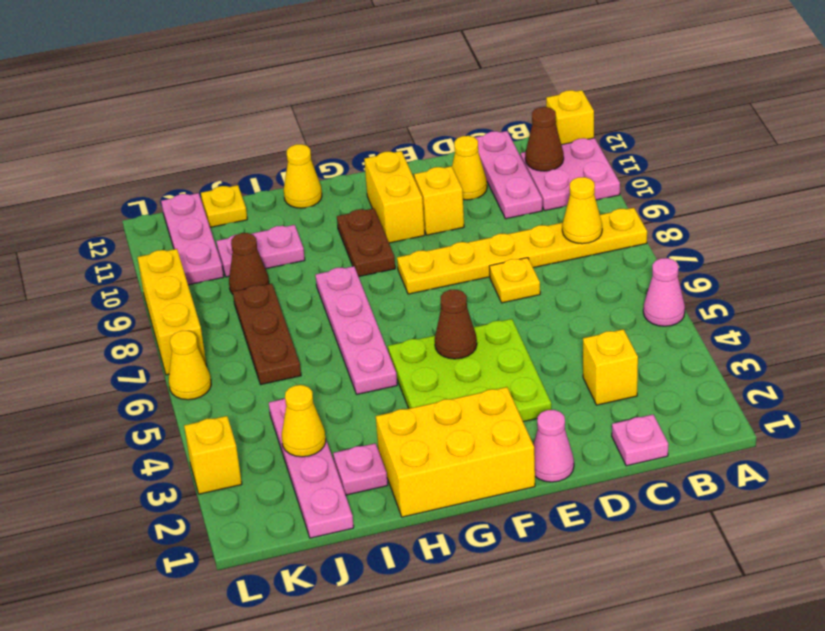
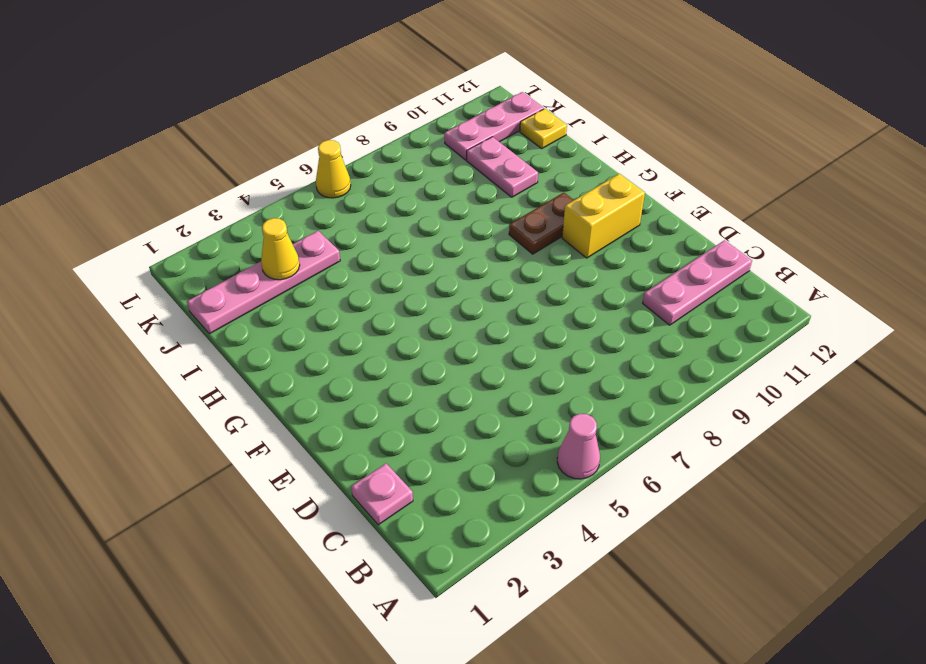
none -> yellow plate A8:F8 level 1
none -> pink plate A10:B11 level 1
none -> yellow brick A12 level 1
none -> yellow brick C3 level 1

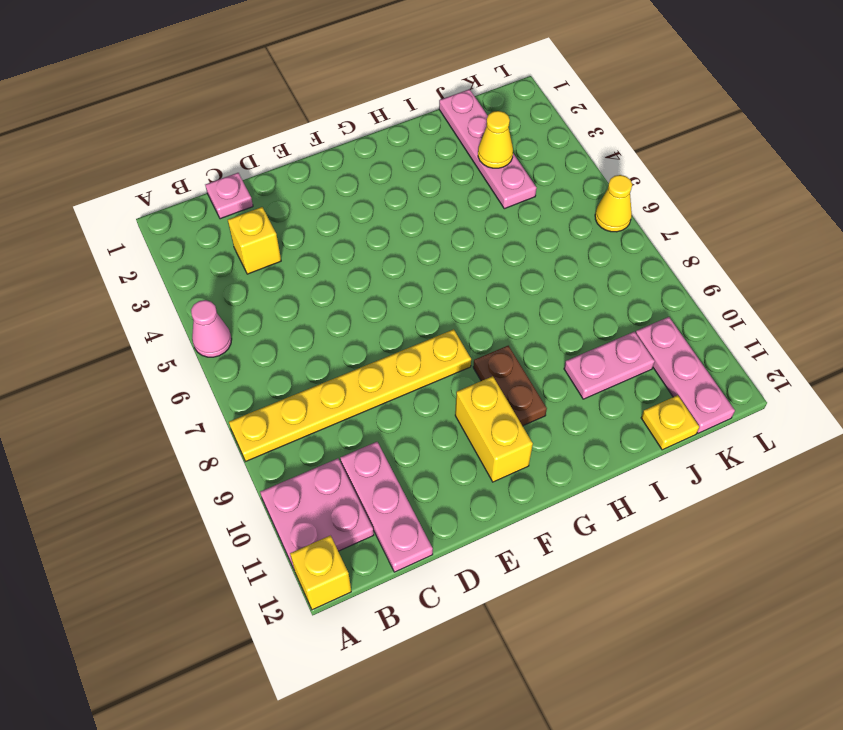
none -> yellow plate D7 level 1
none -> yellow cone D11 level 1
none -> pink cone E1 level 1
none -> lime plate E3:G5 level 1

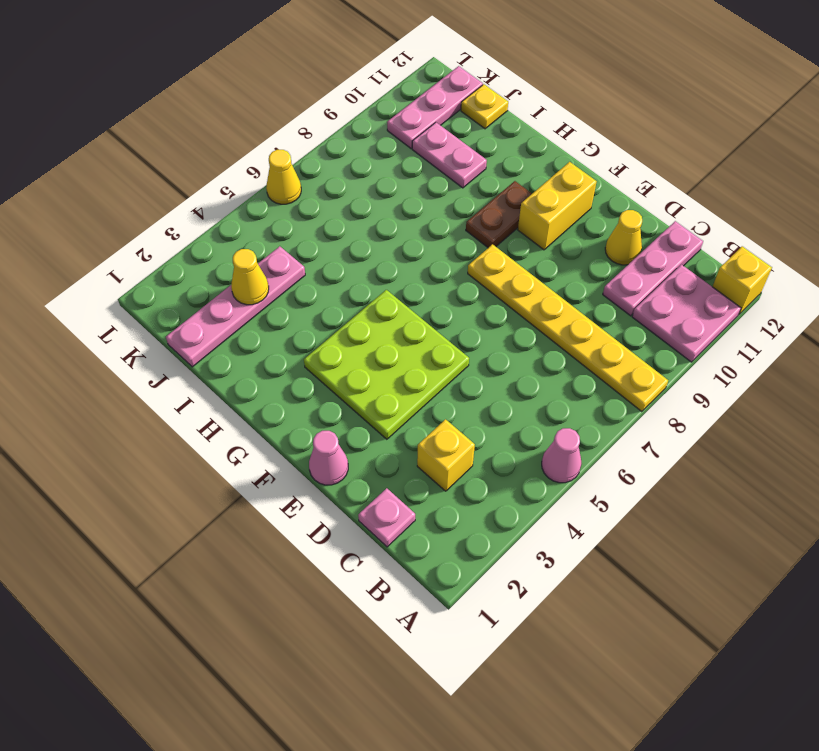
none -> yellow plate D7 level 1
none -> yellow brick E10 level 1
none -> yellow brick F1:H2 level 1
none -> pink plate H5:H8 level 1

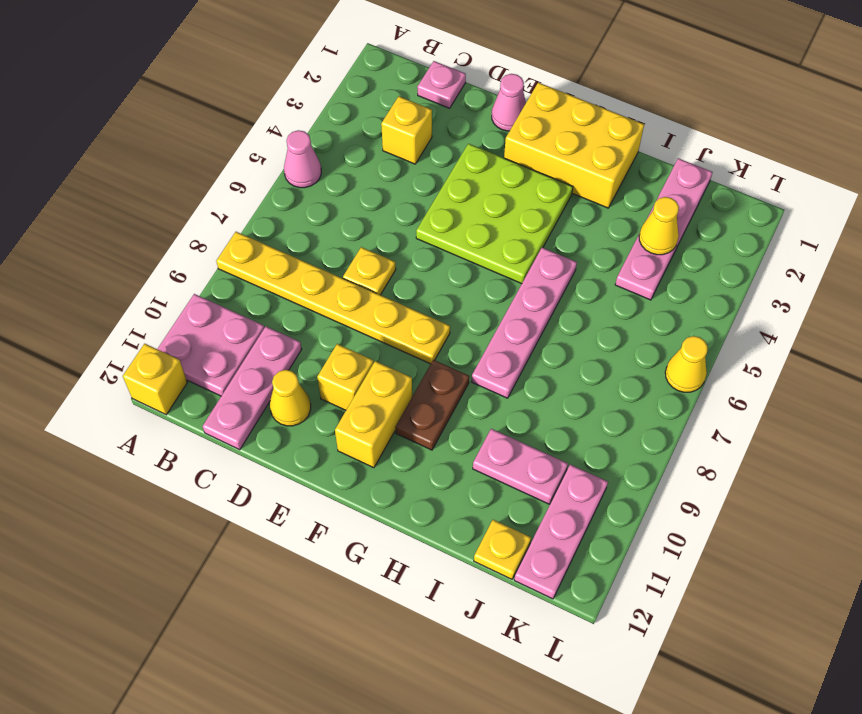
none -> yellow cone H12 level 1
none -> pink plate I2 level 1
none -> brown plate J6:J8 level 1
none -> brown cone J9 level 1

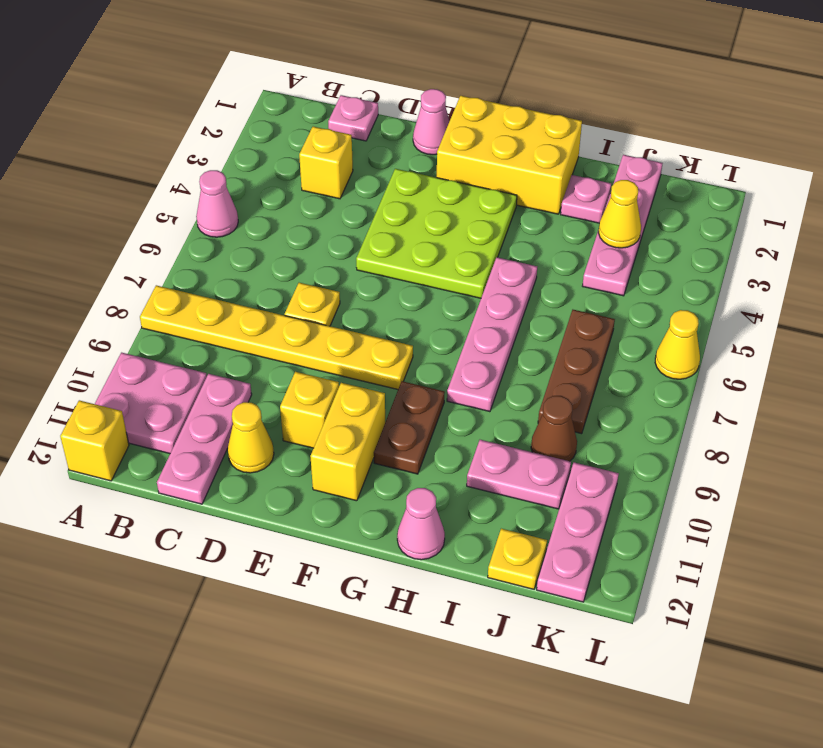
pink cone H12 level 1 -> yellow cone H12 level 1
none -> yellow brick L3 level 1
none -> yellow brick L7:L9 level 1
none -> yellow cone B8 level 2
none -> brown cone B11 level 2

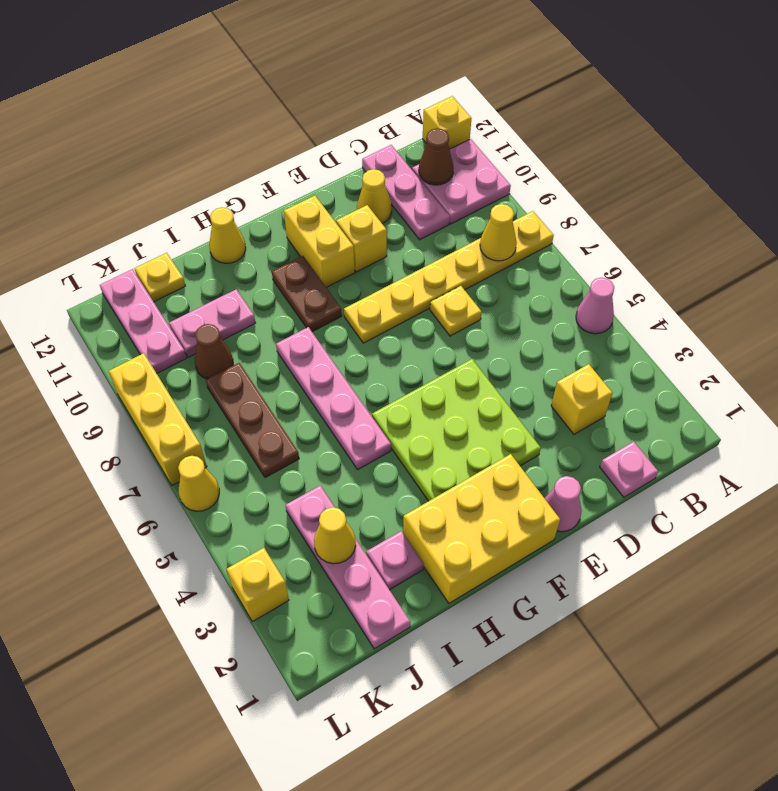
none -> brown cone F5 level 2

